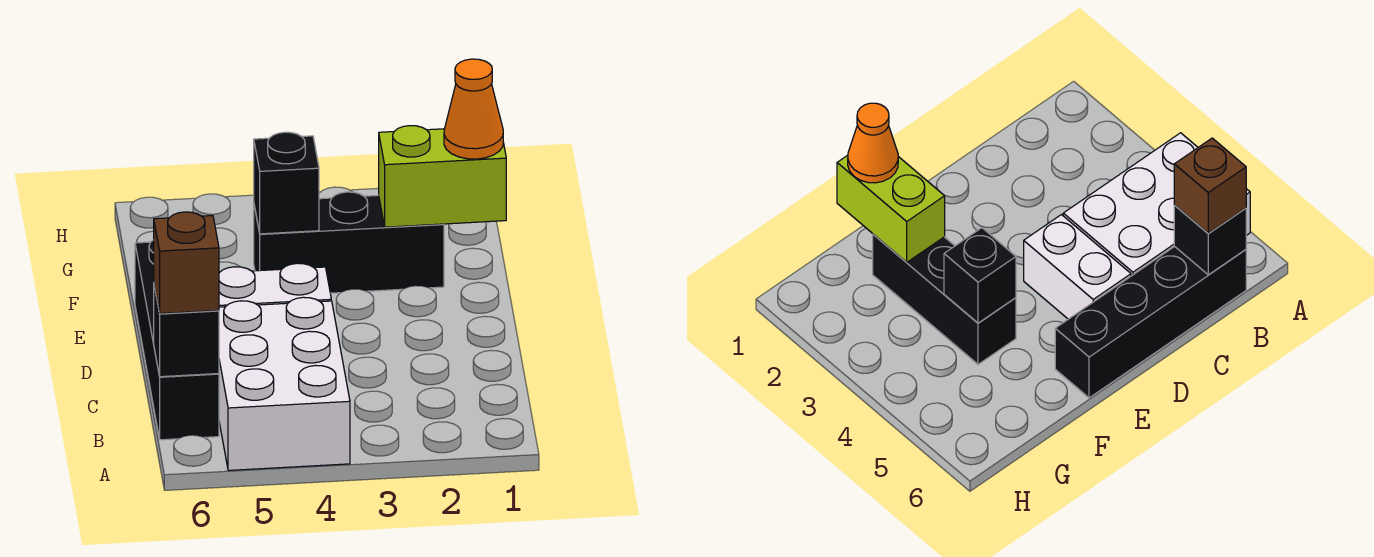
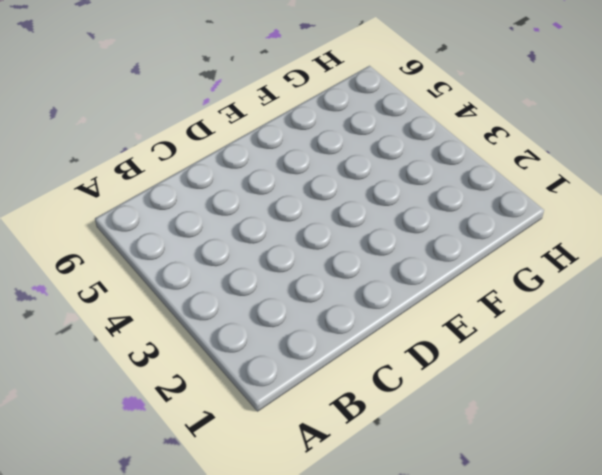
none -> white brick A4:C5 level 1
none -> black brick B6:E6 level 1

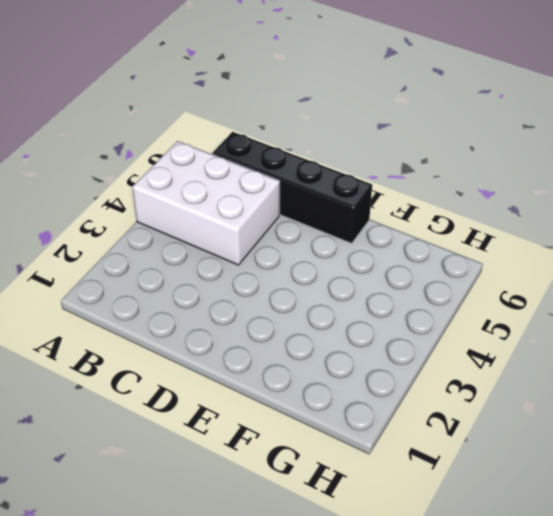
none -> white brick D4:D5 level 1
none -> black brick F2:F4 level 1

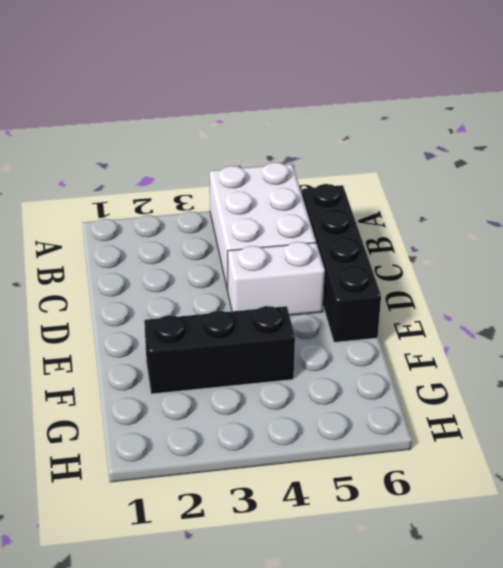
none -> black brick B6 level 2
none -> lime brick F1:F2 level 2

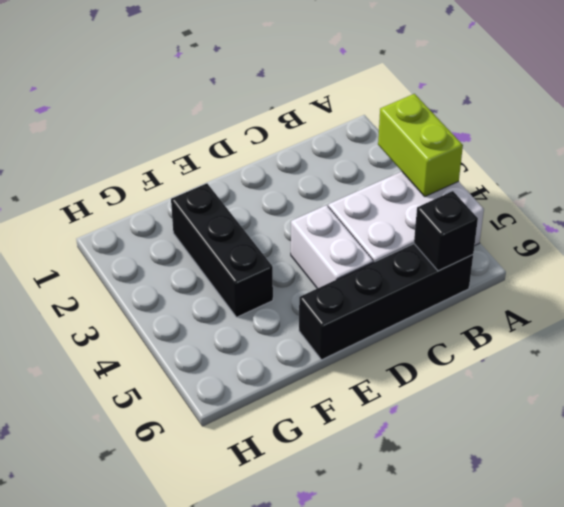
lime brick A3:A4 level 2 -> lime brick F1:F2 level 2
none -> black brick F4 level 2
none -> brown brick B6 level 3

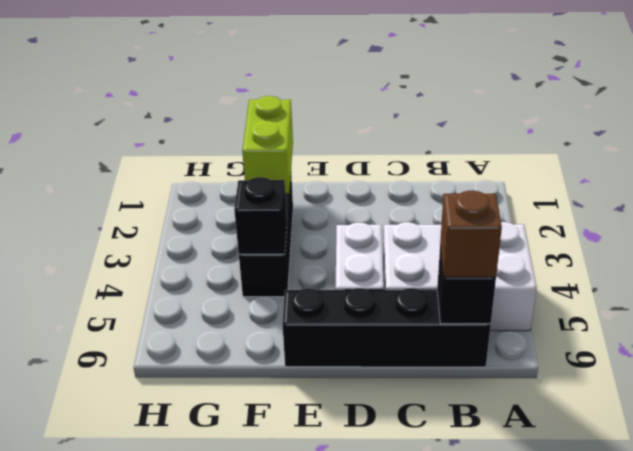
none -> orange cone F1 level 3

